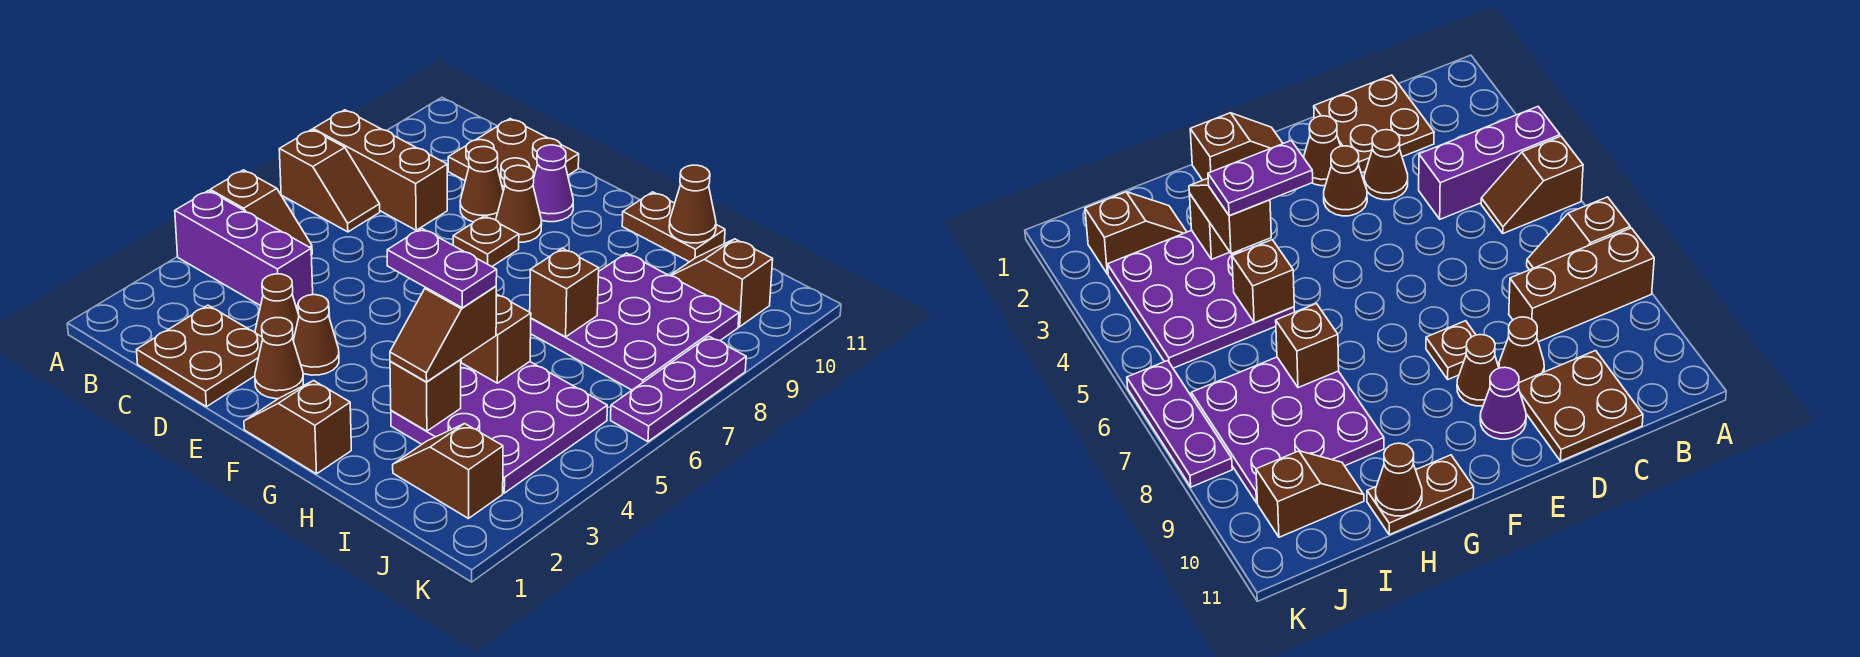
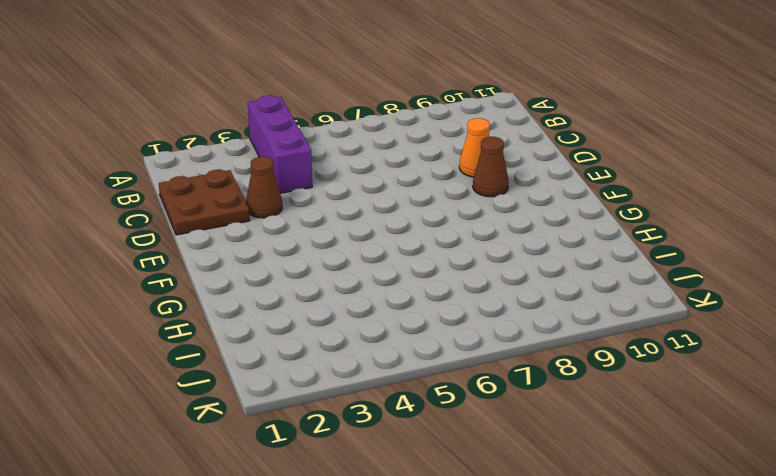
orange cone D9 level 1 -> brown cone D9 level 1
none -> brown slope A5:B5 level 1 top A
none -> brown slope A7:B7 level 1 top A
none -> brown brick A8:C8 level 1

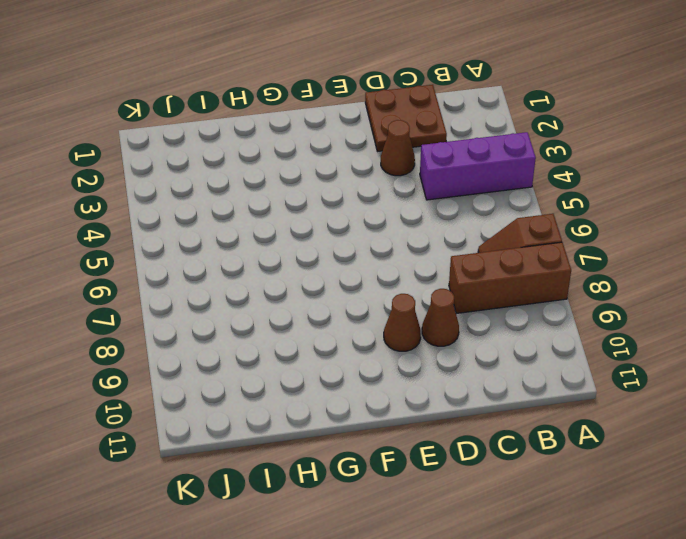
none -> brown slope A5:B5 level 1 top A
none -> brown plate C10:D11 level 1
none -> brown cone E2 level 1

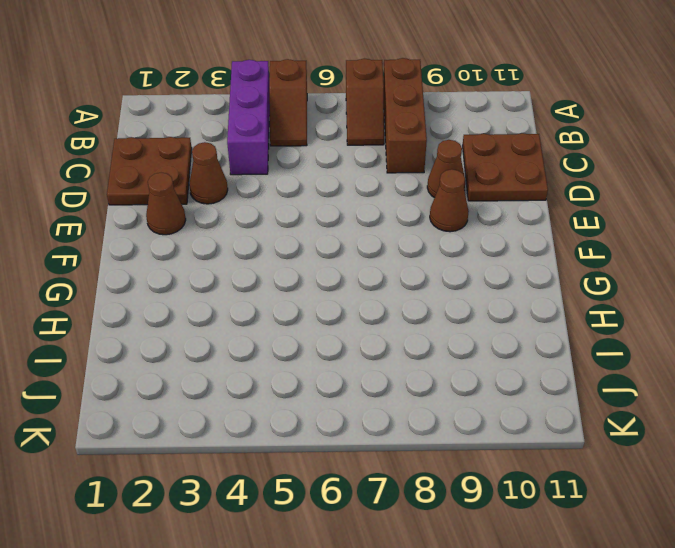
none -> brown cone E3 level 1
none -> brown plate E8 level 1
none -> purple cone E10 level 1

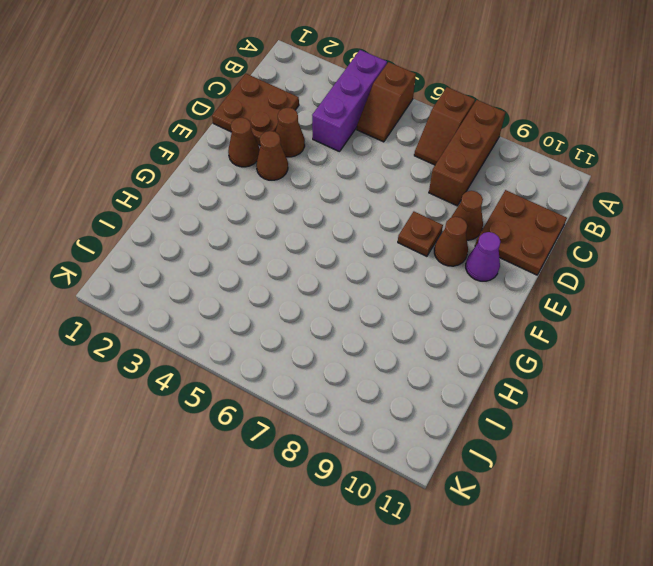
none -> brown slope F1:G1 level 1 top G
none -> brown plate G11:H11 level 1
none -> purple plate H3:J5 level 1

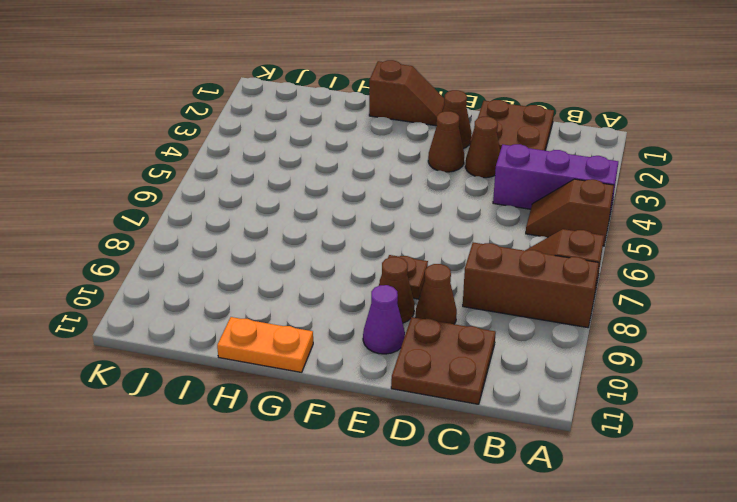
orange plate G11:H11 level 1 -> brown plate G11:H11 level 1
none -> purple plate H3:J5 level 1
none -> purple plate H7:J9 level 1
none -> brown slope I2:J2 level 1 top J

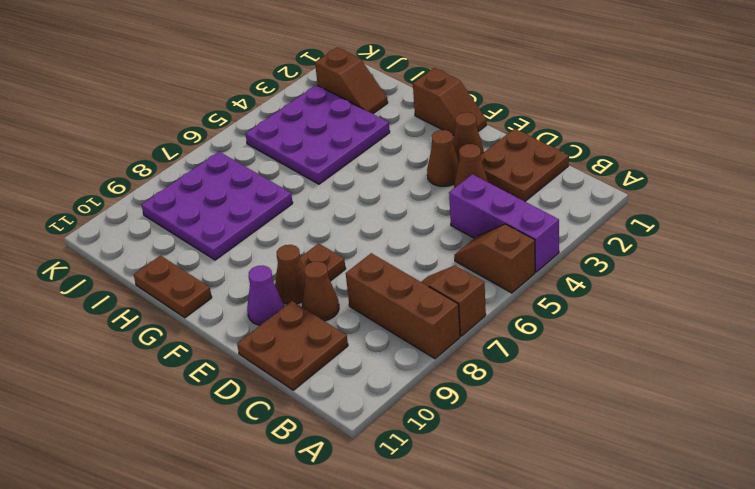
none -> brown slope I10:J10 level 1 top J
none -> purple plate K6:K8 level 1
none -> brown brick H3 level 2

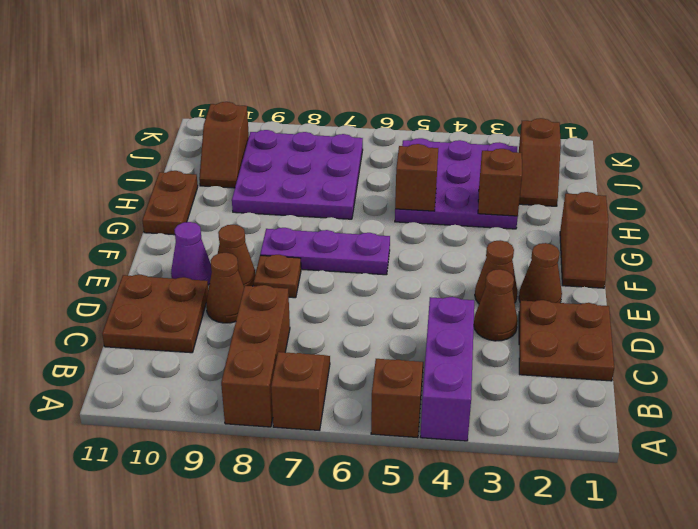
purple plate F6:F8 level 1 -> purple plate K6:K8 level 1
none -> brown brick H7 level 2
none -> brown cone H11 level 2
none -> brown slope H3:H4 level 3 top 4

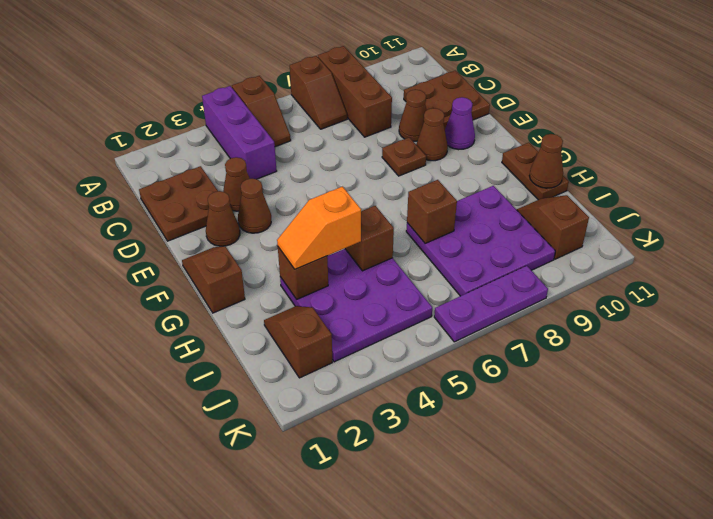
orange slope H3:H4 level 3 top 4 -> brown slope H3:H4 level 3 top 4
none -> purple plate G4:H4 level 4

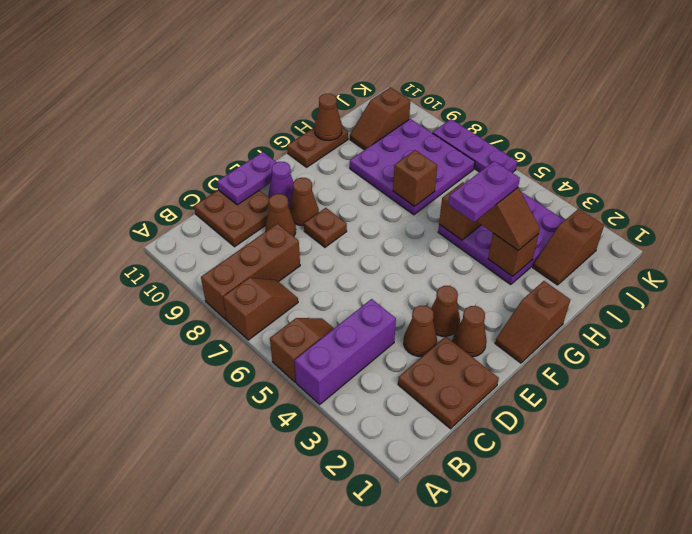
purple plate D11:E11 level 2 -> none

